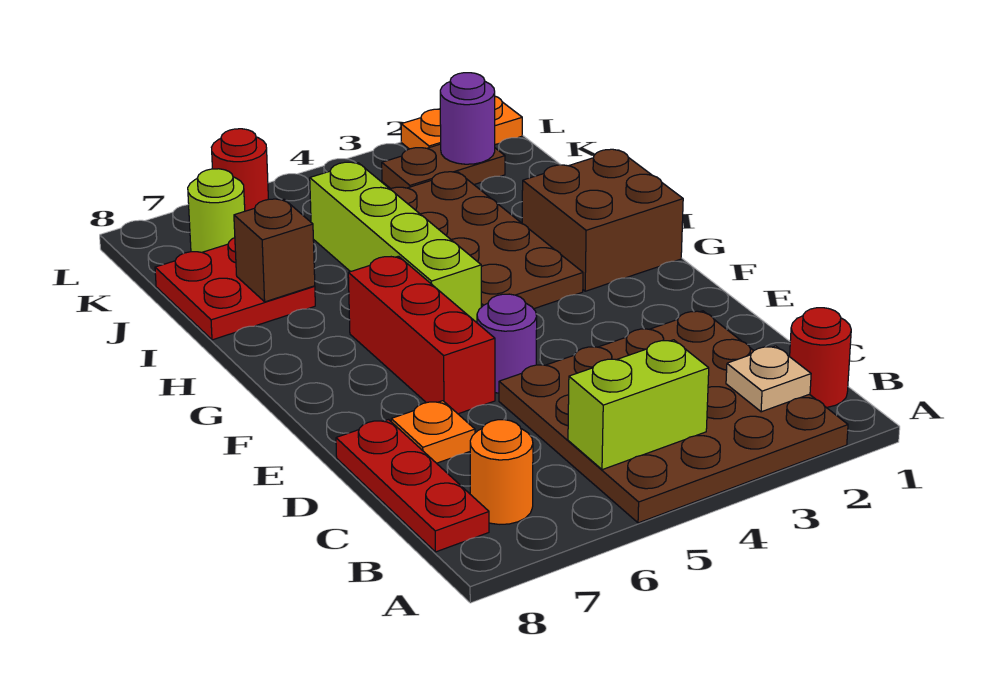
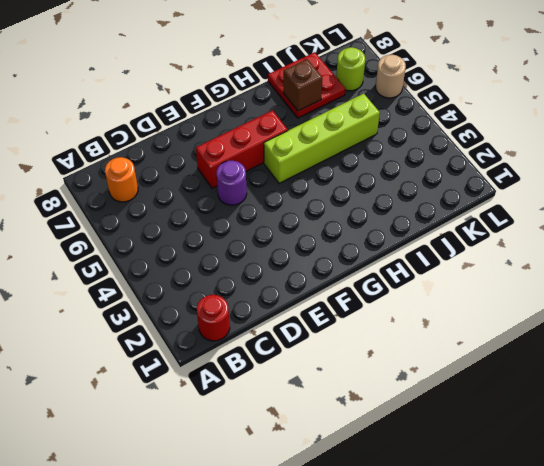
tan round brick L6 level 1 -> red round brick L6 level 1
none -> brown plate A2:D5 level 1
none -> red plate B8:D8 level 1
none -> orange plate D7 level 1

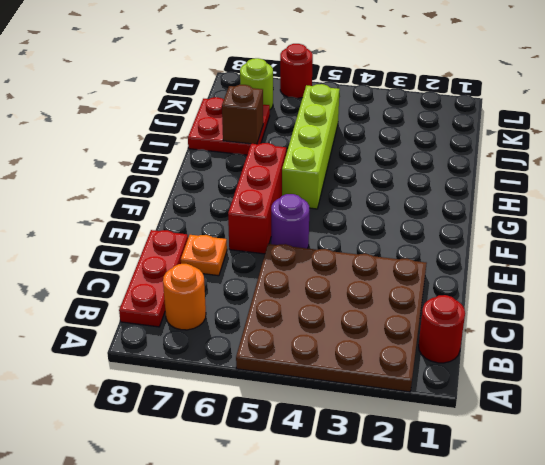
none -> brown brick G1:H2 level 1
none -> brown plate G3:J4 level 1
none -> brown plate K2:K3 level 1

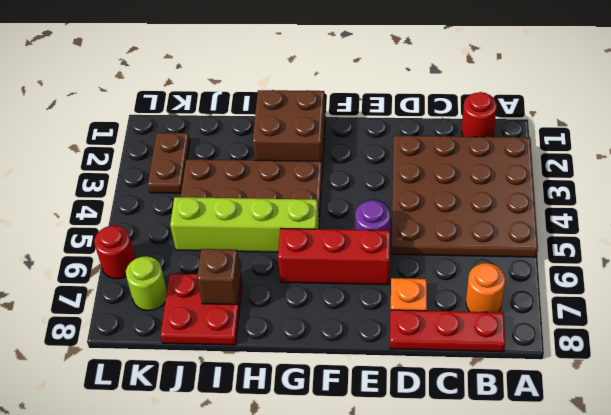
none -> orange plate L1:L2 level 1
none -> tan plate B2 level 2
none -> lime brick B4:B5 level 2

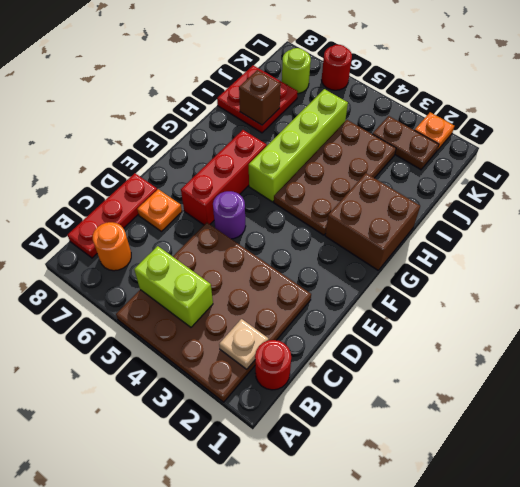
orange plate L2 level 1 -> orange plate L1:L2 level 1
none -> purple round brick K2 level 2

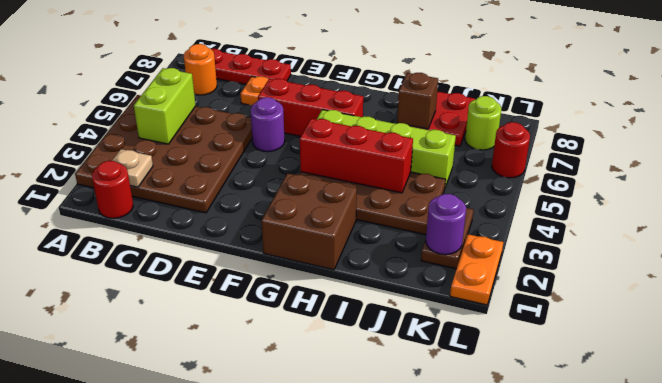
red brick G4:I4 level 2 -> none

